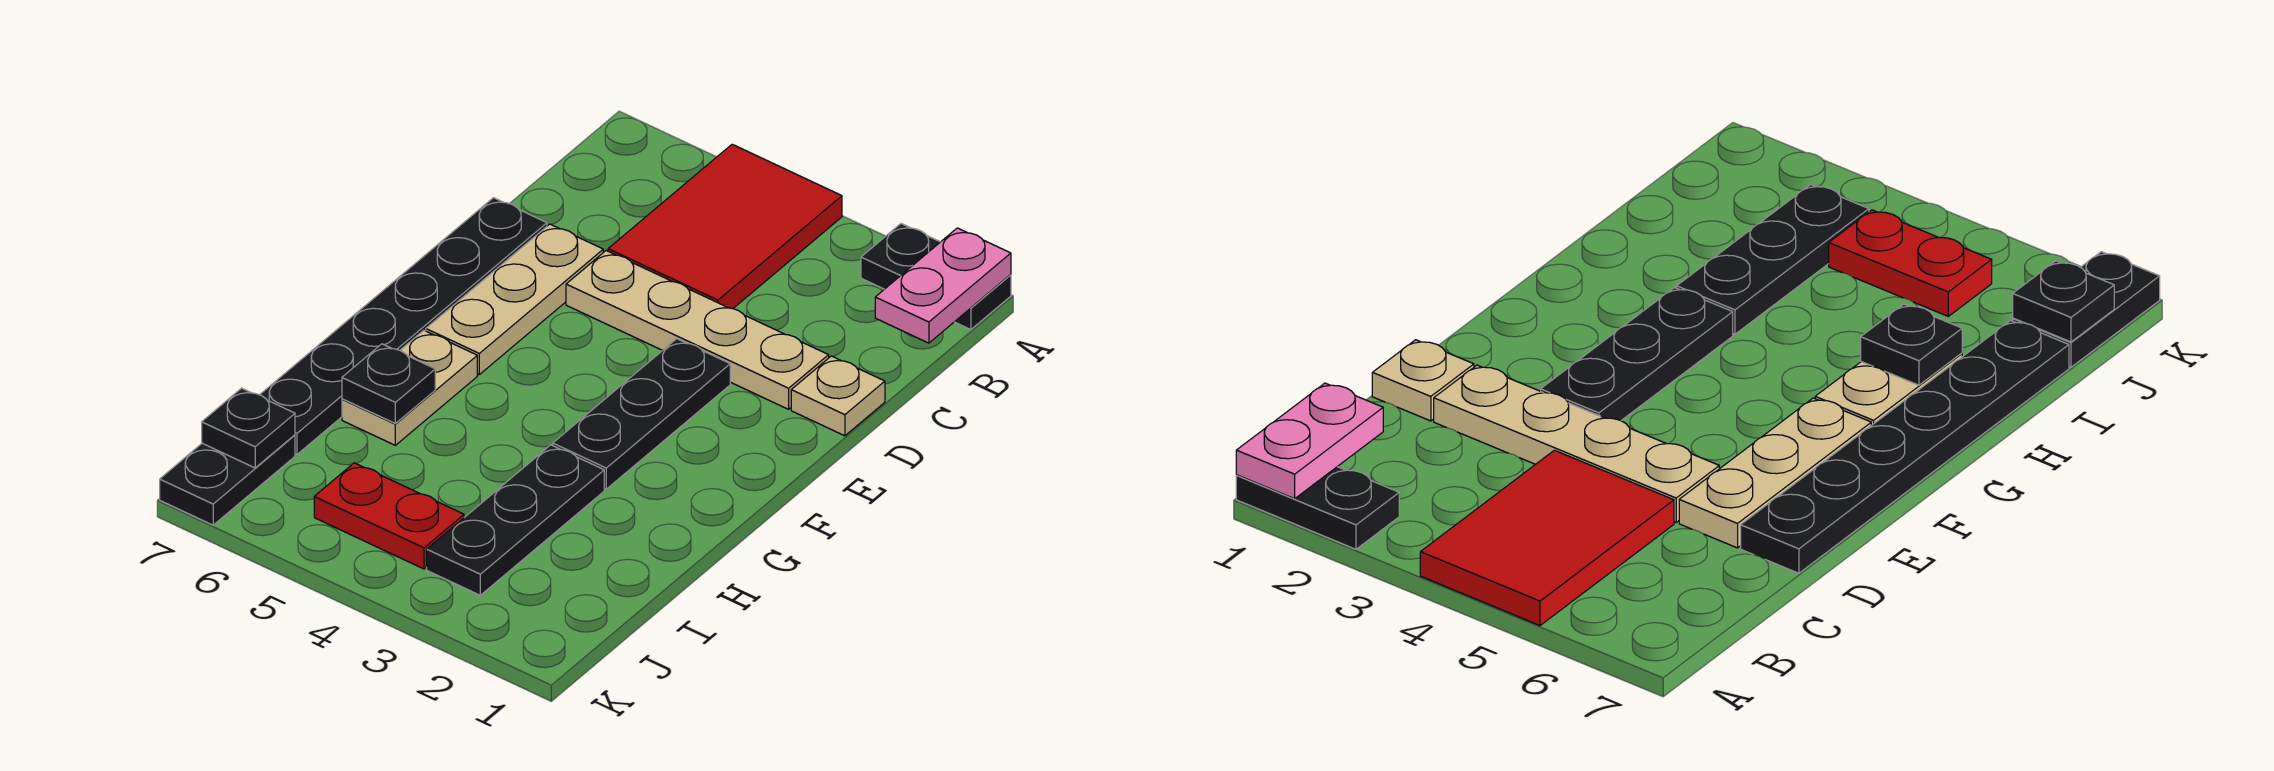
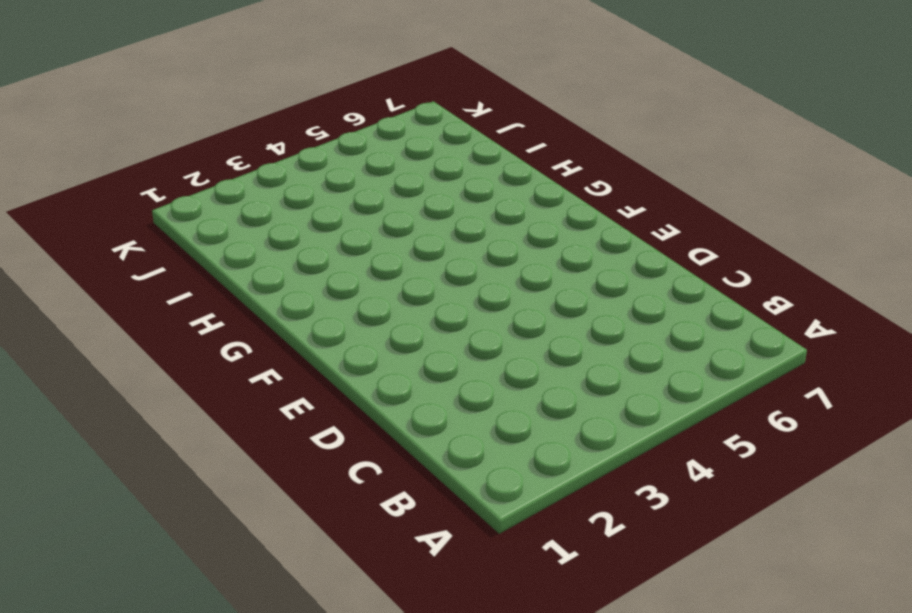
none -> black plate A1:A2 level 1
none -> red tile A4:C5 level 1
none -> tan plate D1 level 1

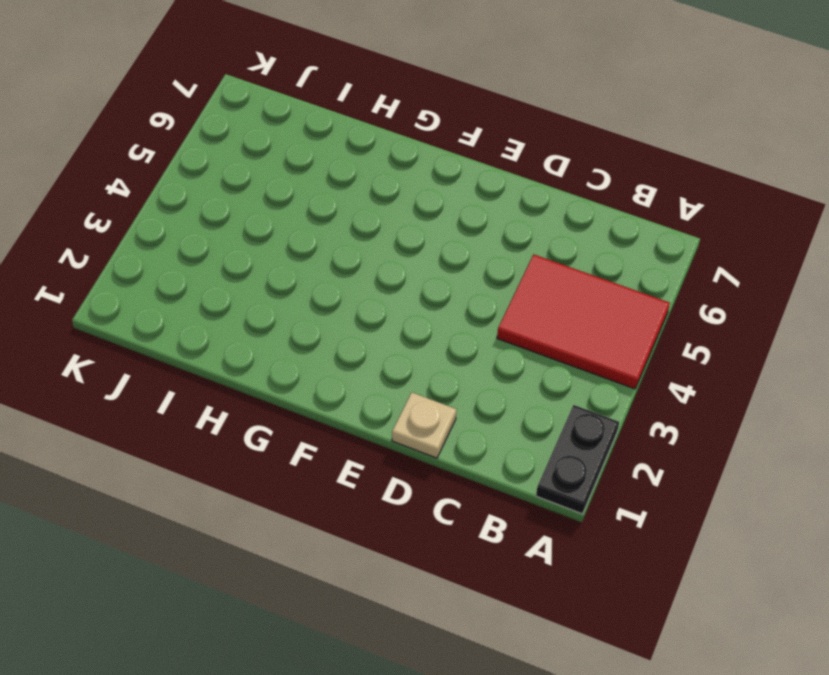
none -> tan plate D2:D5 level 1
none -> tan plate D6:F6 level 1
none -> black plate D7:I7 level 1

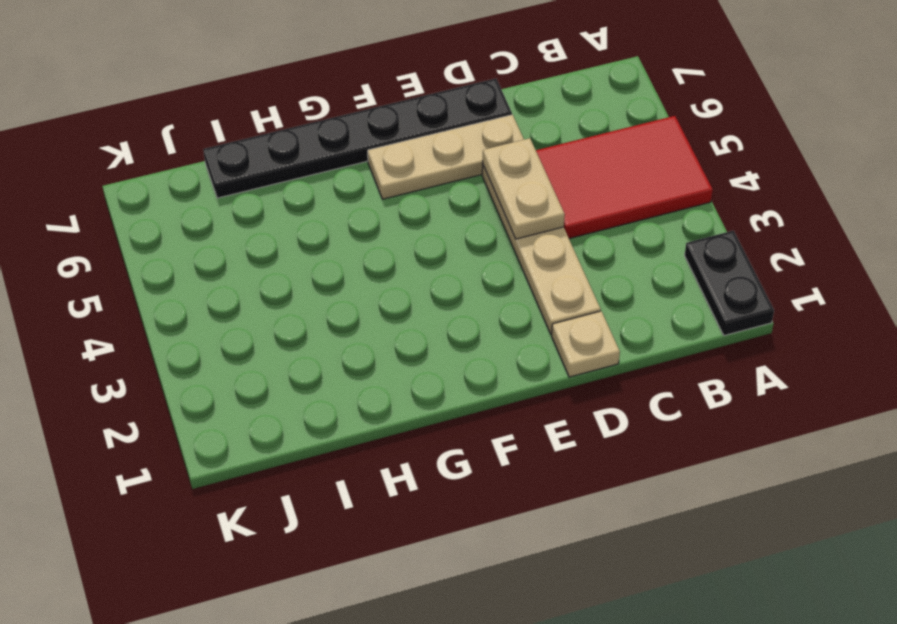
tan plate D4:D5 level 2 -> tan plate G6:H6 level 1
none -> black plate E3:G3 level 1
none -> black plate H3:J3 level 1
none -> red plate J4:J5 level 1

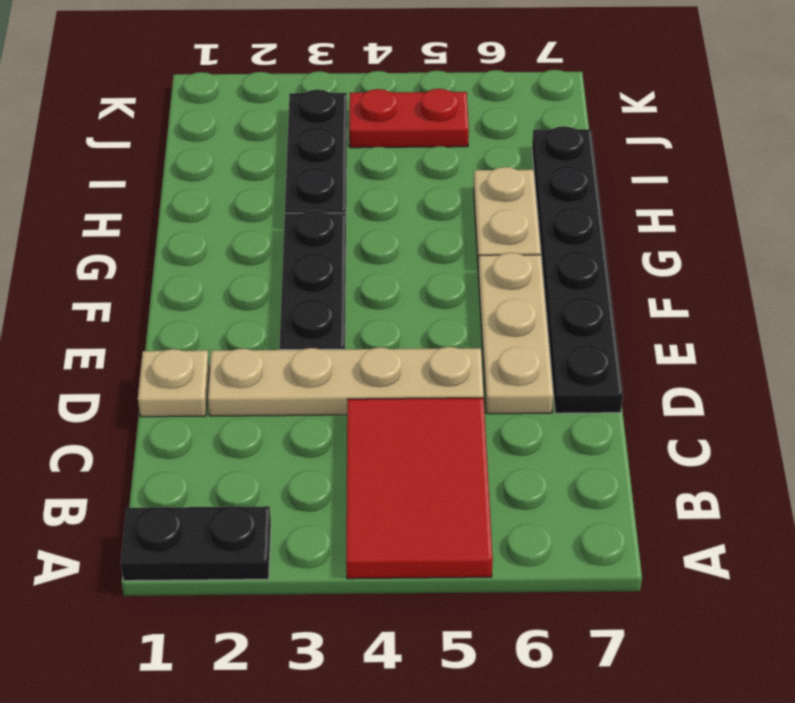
none -> black plate J7:K7 level 1
none -> pink plate A1:B1 level 2
none -> black plate H6 level 2

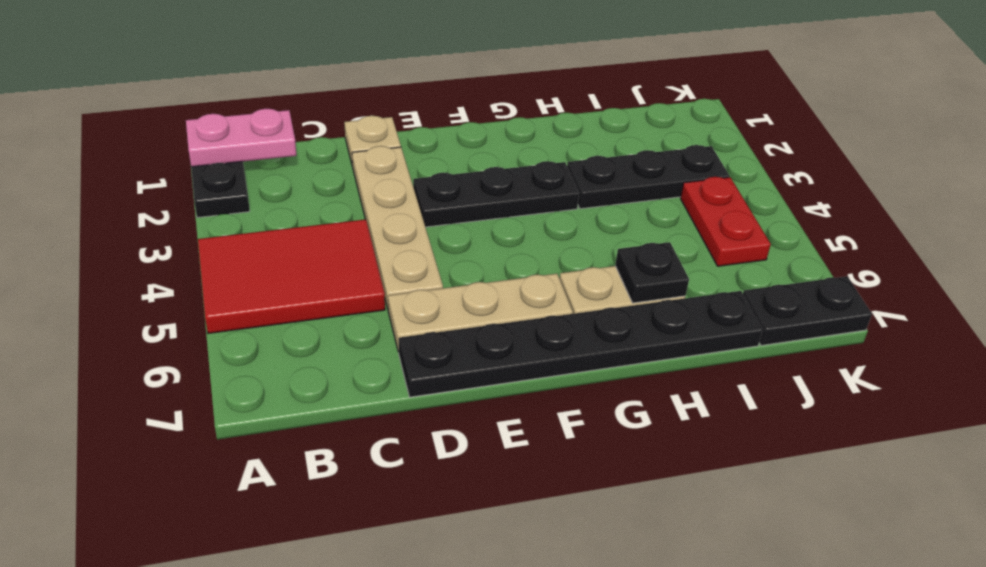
none -> black plate J7 level 2

